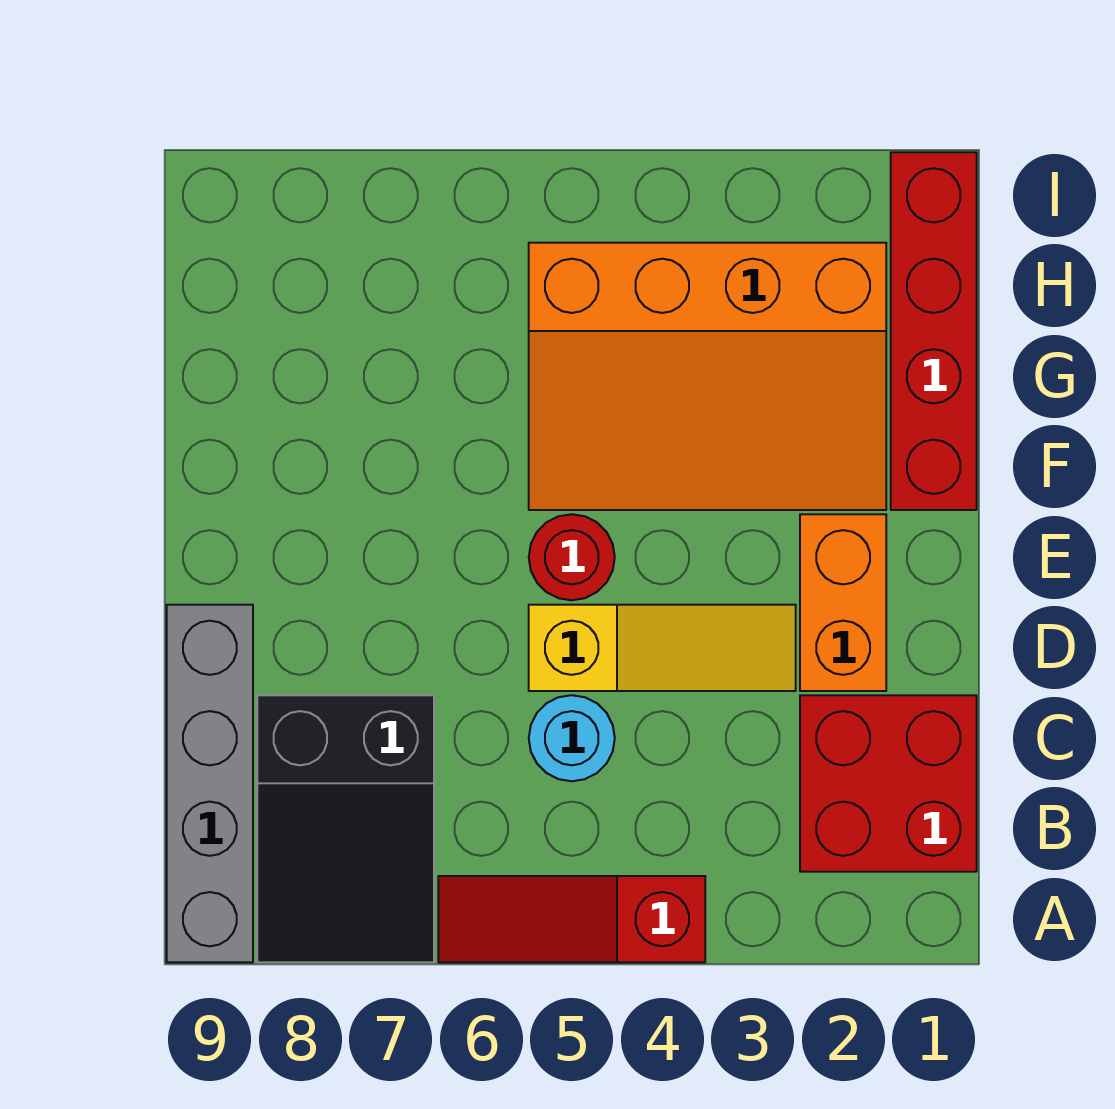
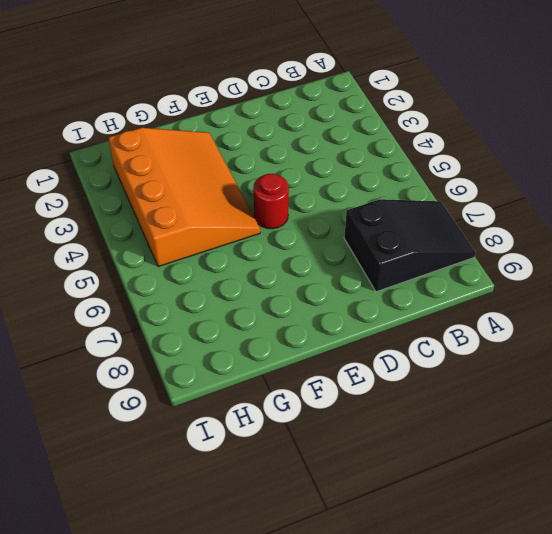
none -> red slope A4:A6 level 1 top 4
none -> grey brick A9:D9 level 1

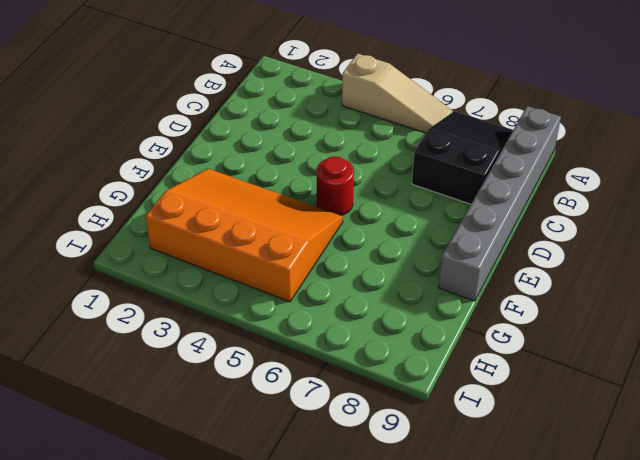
tan slope A4:A6 level 1 top 4 -> red slope A4:A6 level 1 top 4
grey brick A9:F9 level 1 -> grey brick A9:D9 level 1
none -> red brick B1:C2 level 1
none -> cyan round brick C5 level 1

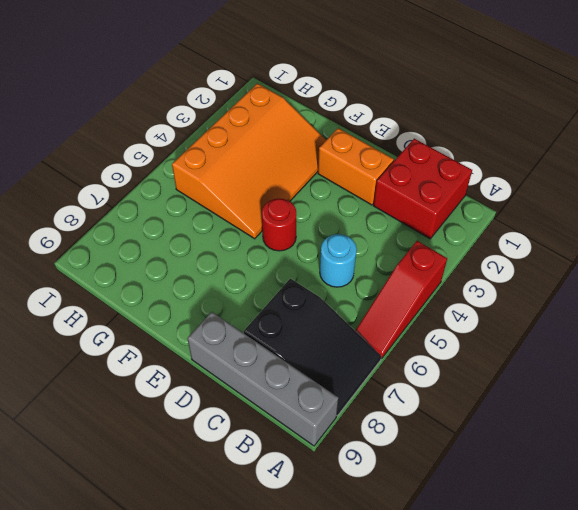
none -> yellow slope D3:D5 level 1 top 5
none -> red brick F1:I1 level 1

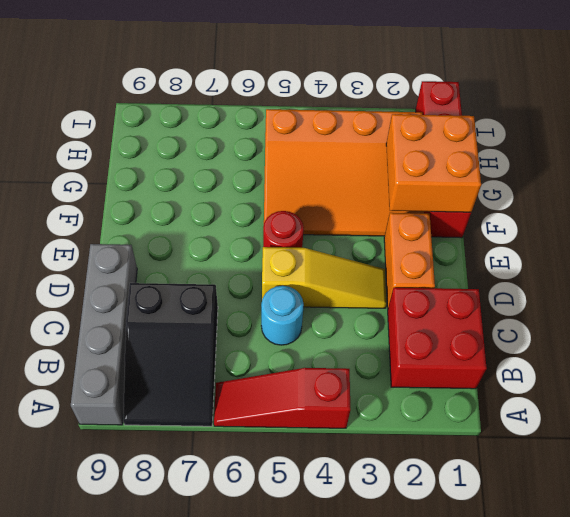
orange brick F1:G2 level 2 -> none

